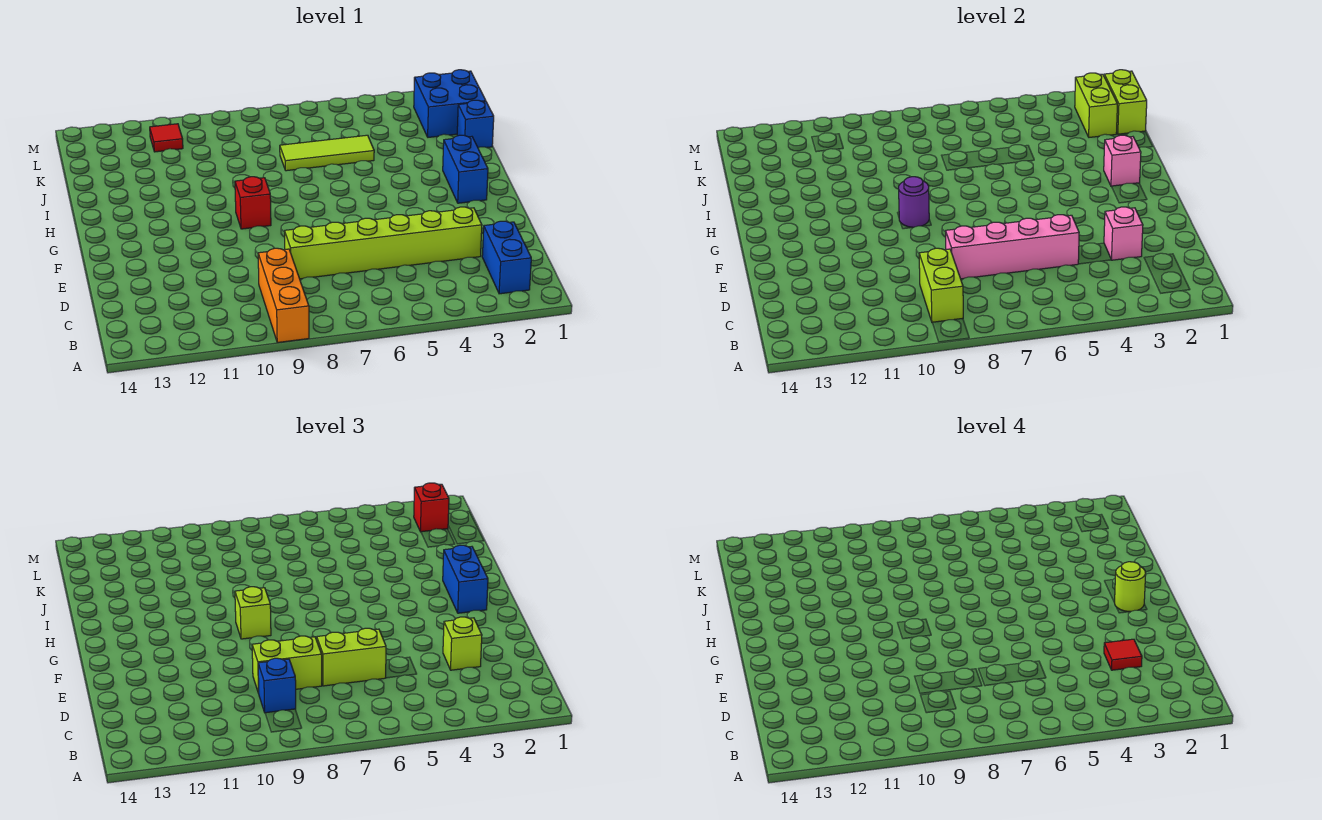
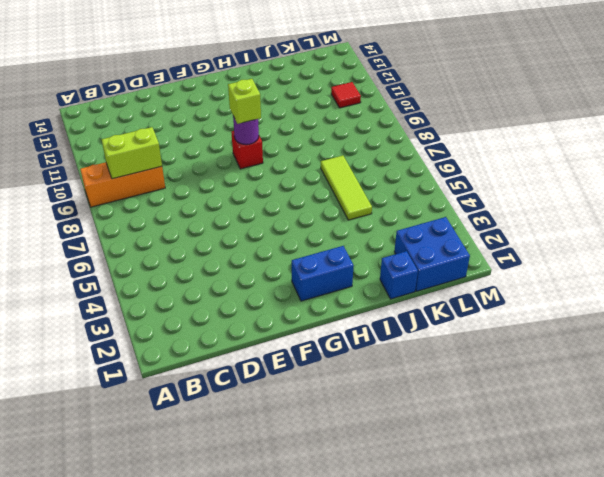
none -> blue brick B2:C2 level 1
none -> lime brick D3:D8 level 1
none -> pink brick D3 level 2

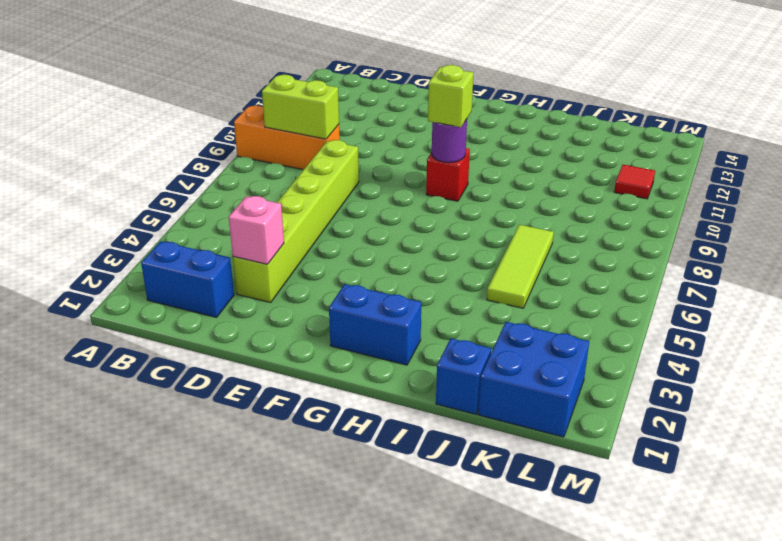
none -> pink brick D5:D8 level 2
none -> pink brick H2 level 2
none -> lime brick K1:L1 level 2

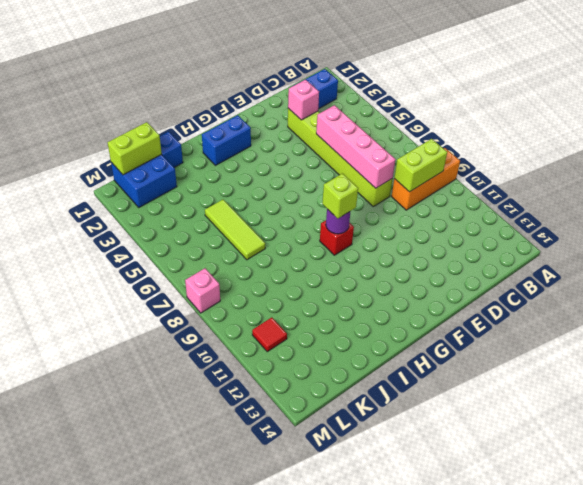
pink brick M8 level 1 -> pink brick H2 level 2
none -> lime brick K2:L2 level 2
none -> blue brick C9 level 3
none -> lime brick D3 level 3

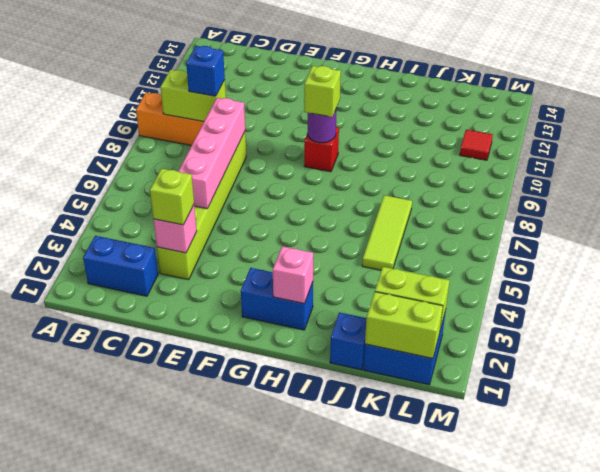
none -> lime brick D6:D7 level 3
none -> lime brick D8:D9 level 3
none -> blue brick G2:H2 level 3

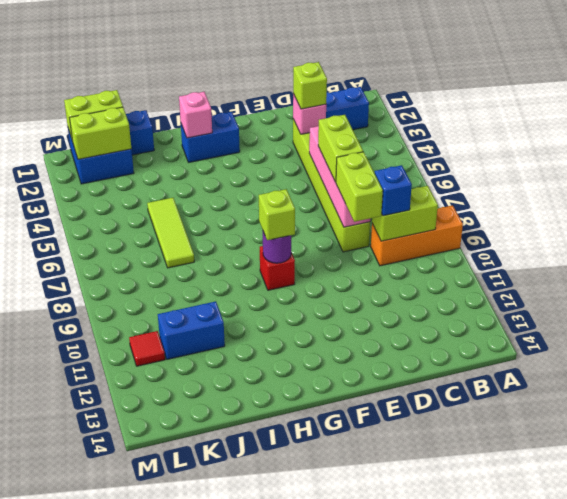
blue brick J11:K11 level 1 -> blue brick G2:H2 level 3
none -> red brick L2 level 3
none -> red tile D3 level 4
none -> lime round brick G2 level 4

